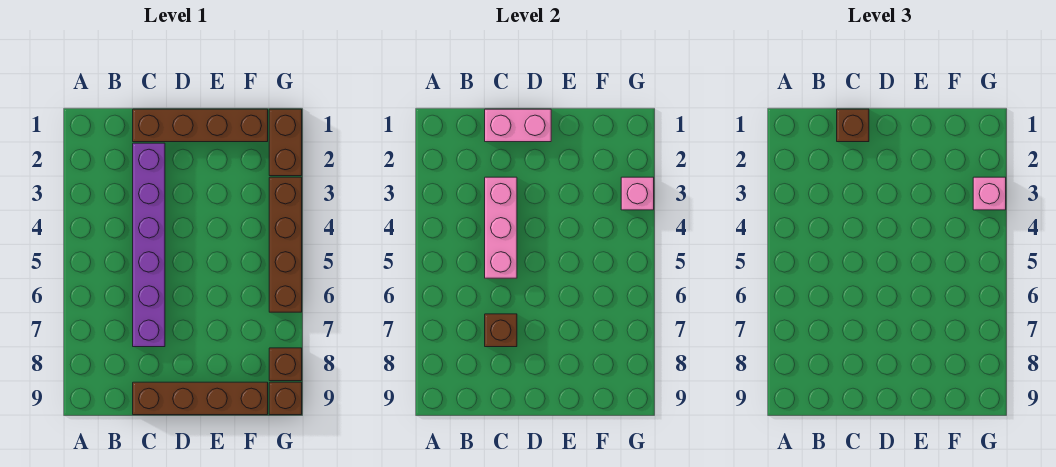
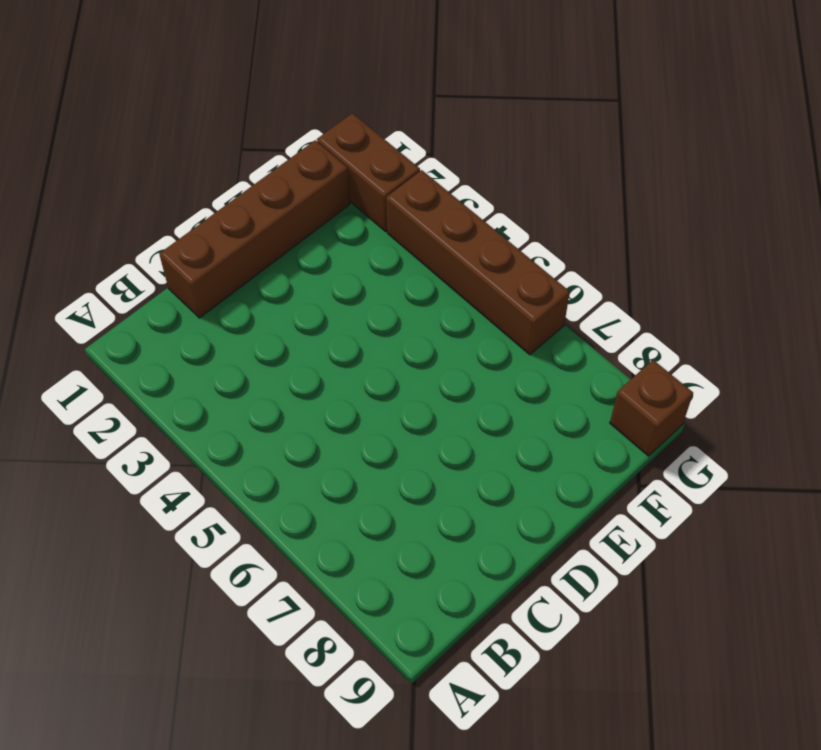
none -> purple brick C2:C7 level 1
none -> brown brick C9:F9 level 1
none -> brown brick G8 level 1

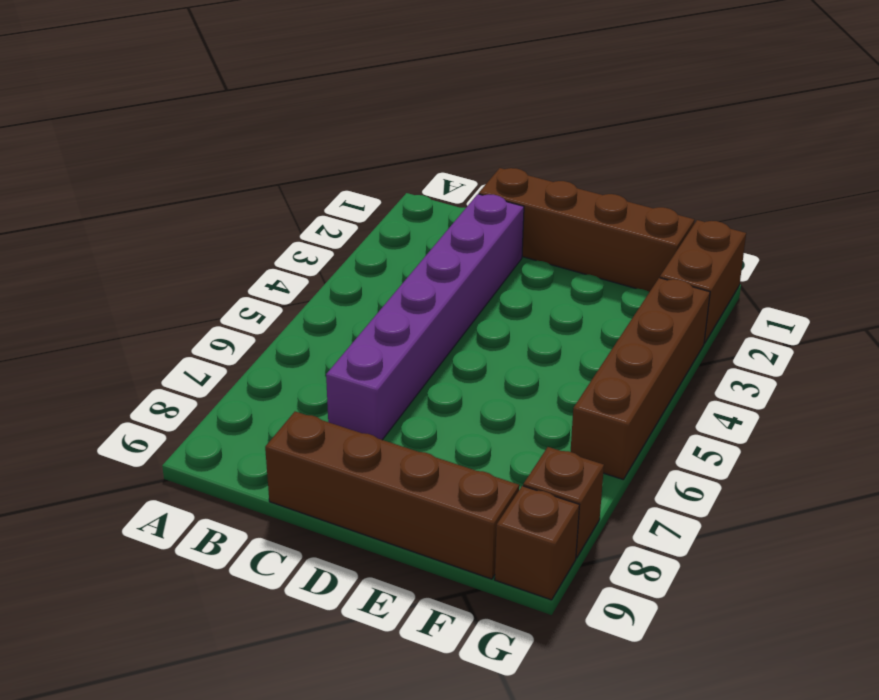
none -> pink brick C1:D1 level 2
none -> pink brick C3:C5 level 2
none -> brown brick C7 level 2

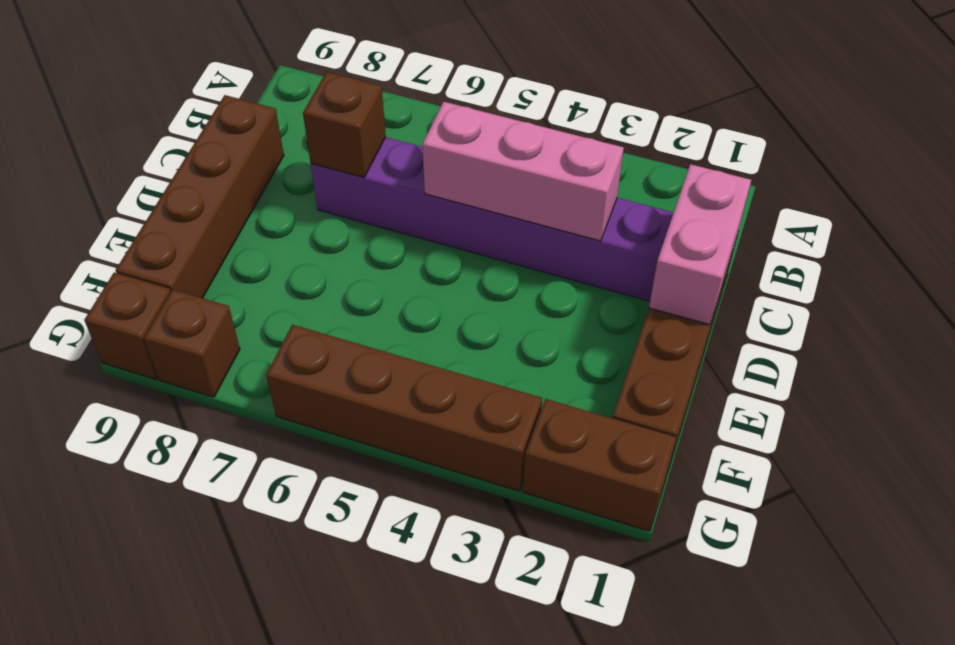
none -> pink brick G3 level 2
none -> brown brick C1 level 3
none -> pink brick G3 level 3

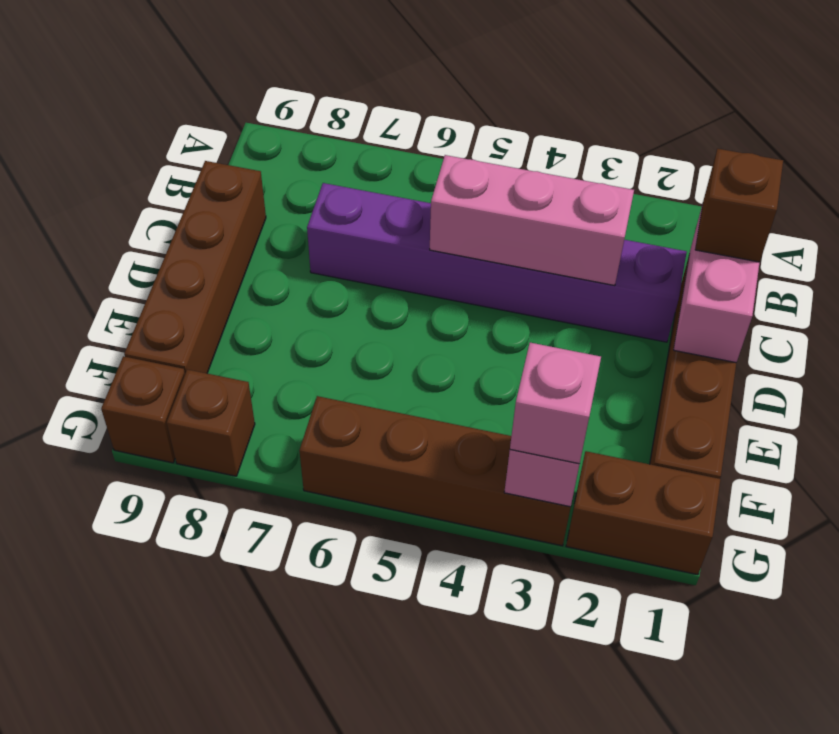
none -> brown brick C7 level 2

